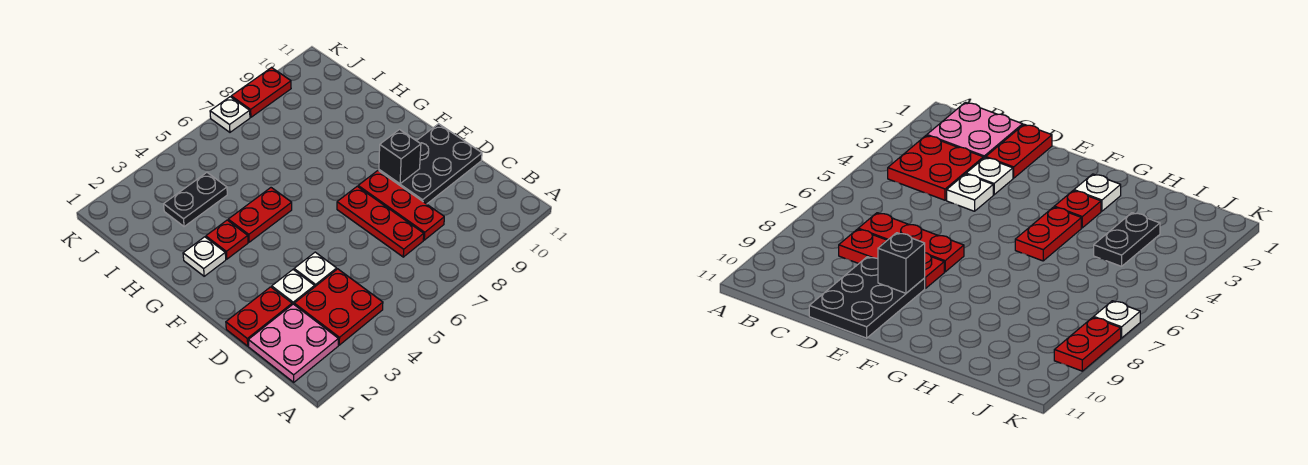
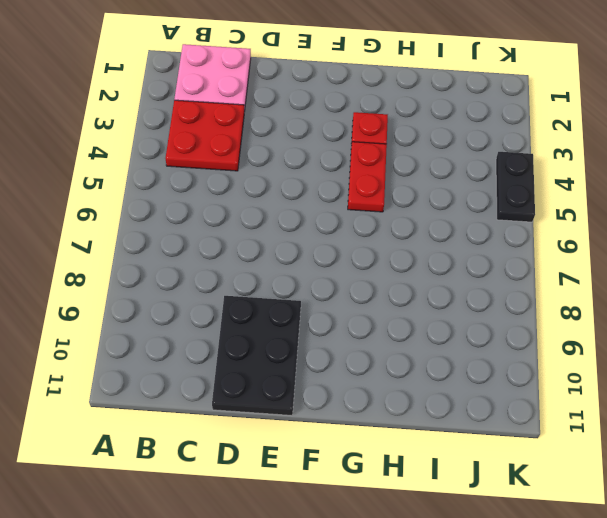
black plate K4:K5 level 1 -> black plate I3:I4 level 1
none -> red plate C7:E7 level 1
none -> red plate C8:E8 level 1
none -> red plate D1:D2 level 1

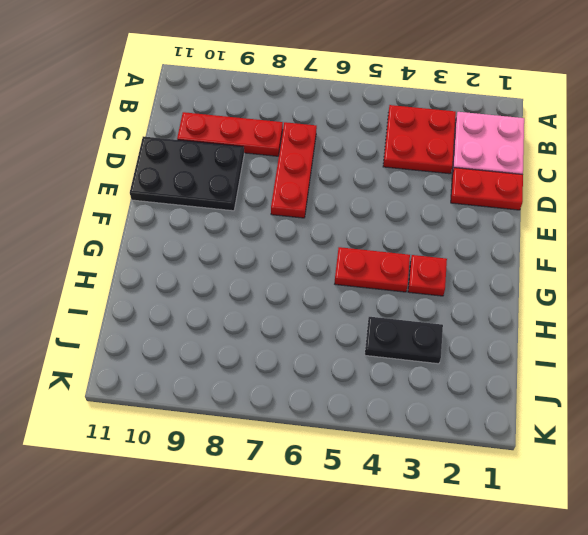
red plate C8:C10 level 1 -> red plate C8:E8 level 1
none -> white plate D3 level 1
none -> white plate D4 level 1
none -> white plate G2 level 1

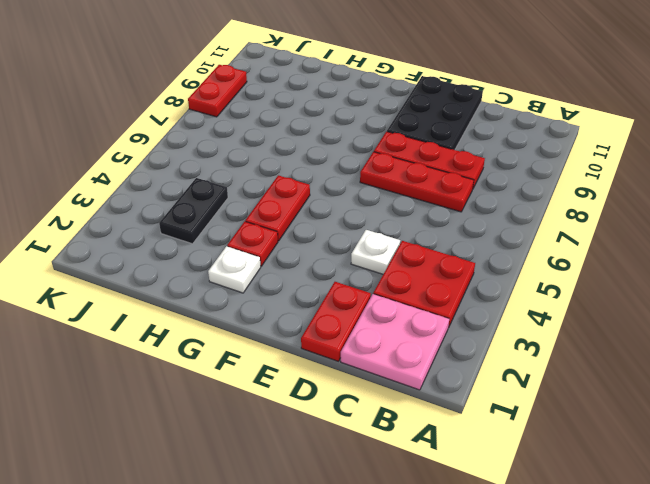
none -> white plate D3 level 1
none -> white plate K7 level 1
none -> black brick E9 level 2

